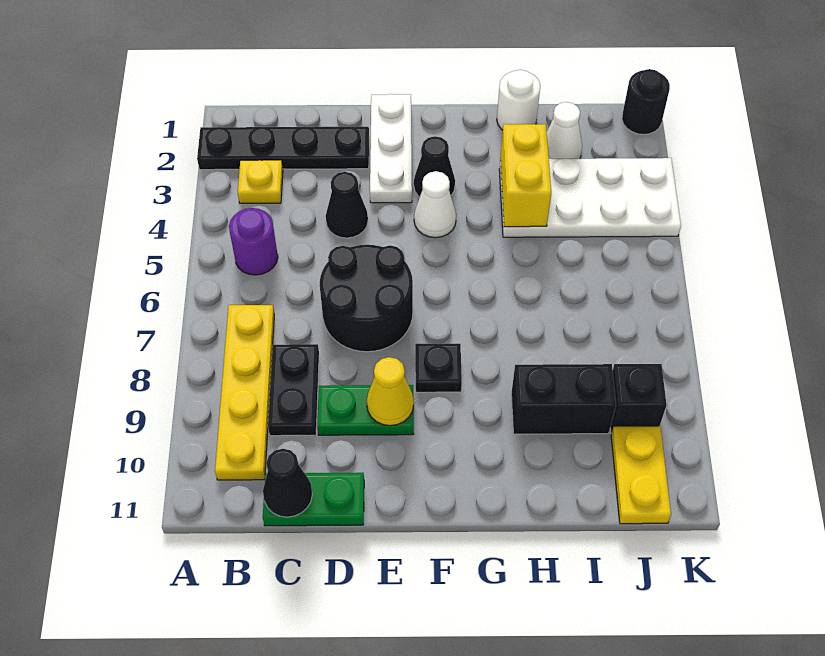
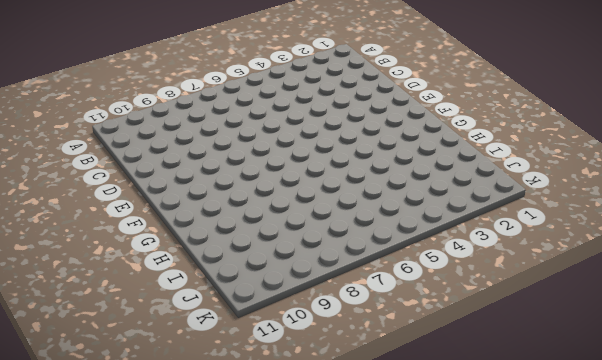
none -> black plate A2:D2 level 1
none -> yellow plate B3 level 1
none -> purple round brick B5 level 1

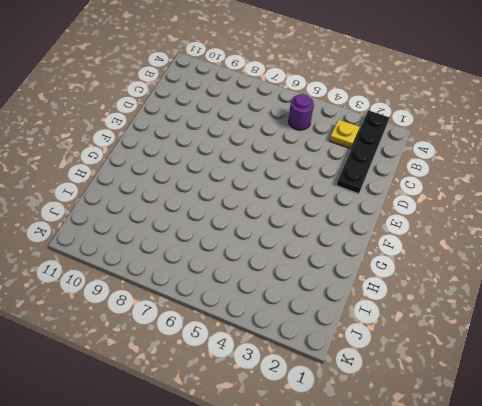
none -> yellow plate B7:B10 level 1
none -> black plate C8:C9 level 1
none -> green plate C11:D11 level 1

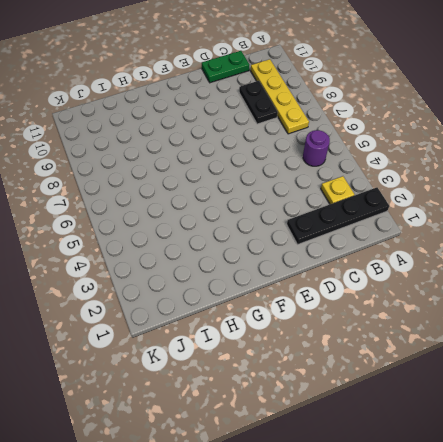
none -> black cone D4 level 1
none -> black round brick D6:E7 level 1
none -> green plate D9:E9 level 1

